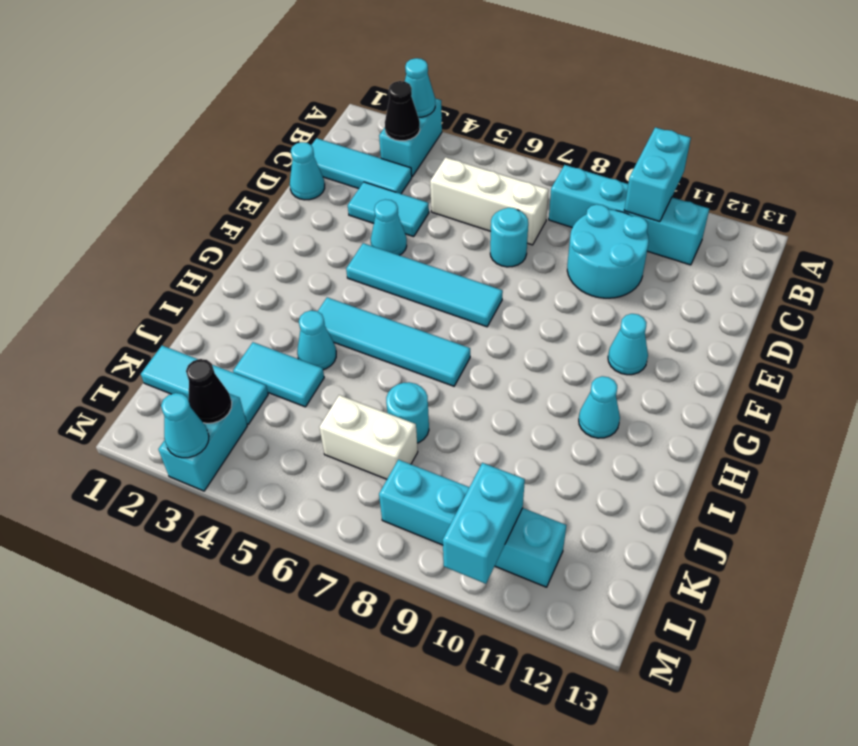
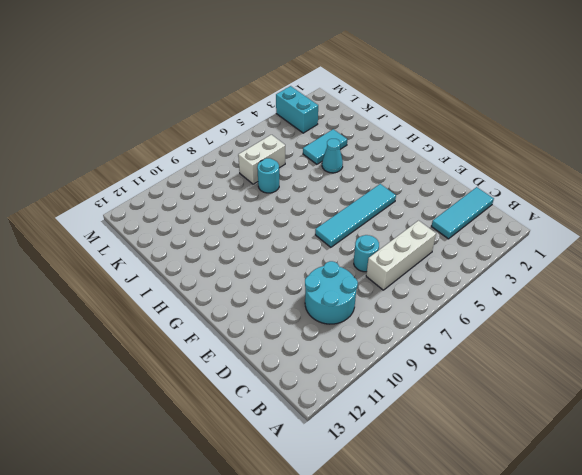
none -> cyan brick A3:B3 level 1
none -> cyan brick B8:B11 level 1
none -> cyan cone D1 level 1

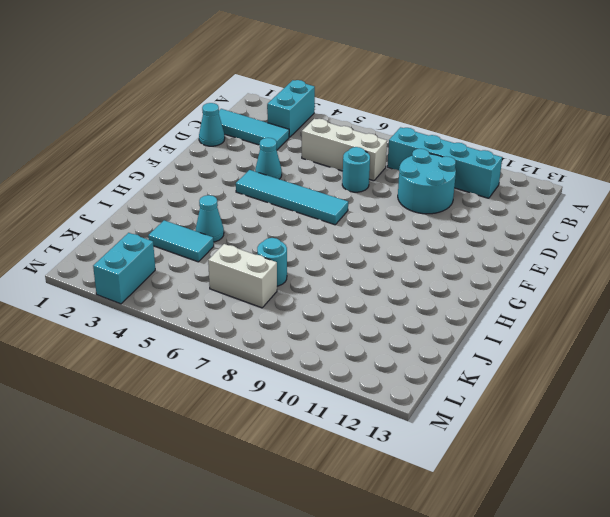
none -> cyan tile D3:D4 level 1
none -> cyan cone F11 level 1
none -> cyan tile H4:H7 level 1

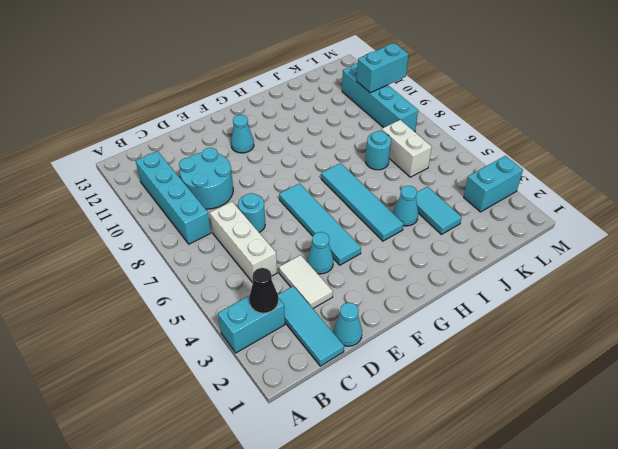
white tile D3:D4 level 1 -> cyan tile D3:D4 level 1
none -> cyan cone H11 level 1
none -> cyan tile K1:K3 level 1
none -> cyan cone A3 level 2

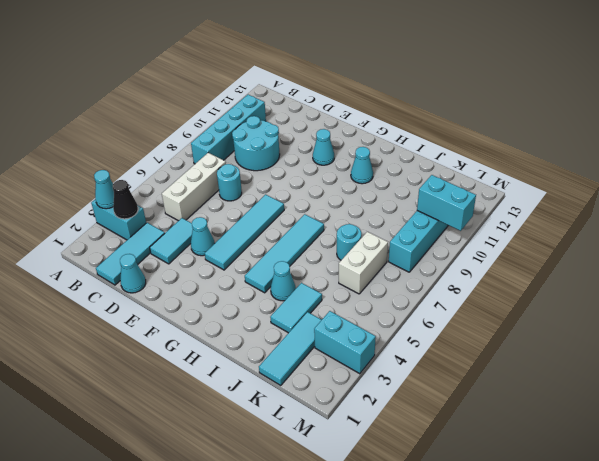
none -> cyan brick A10:B10 level 2
none -> black cone L3 level 2
none -> cyan cone M3 level 2

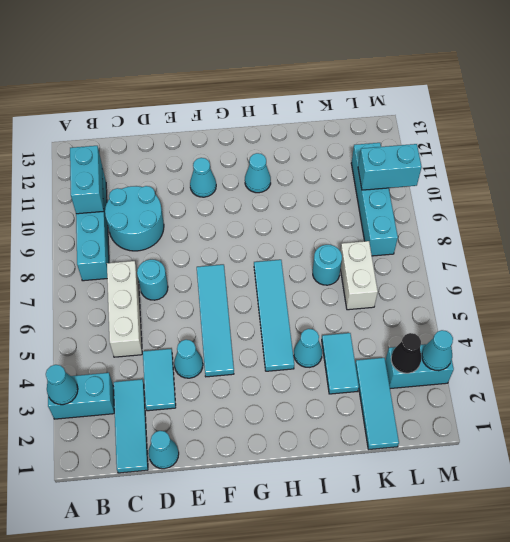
cyan brick B10:B11 level 2 -> cyan brick A10:B10 level 2
none -> black cone B3 level 2

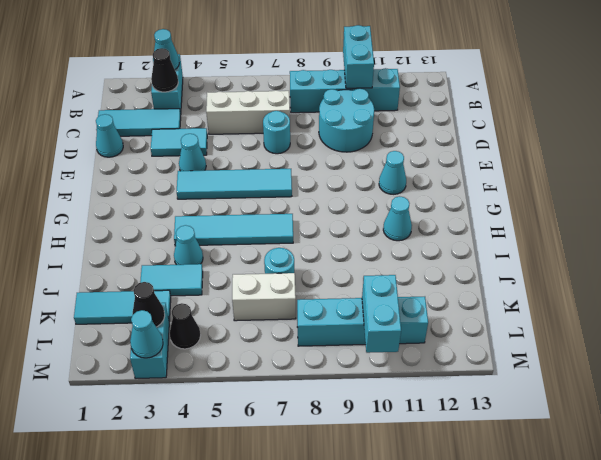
black cone L4 level 1 -> none

